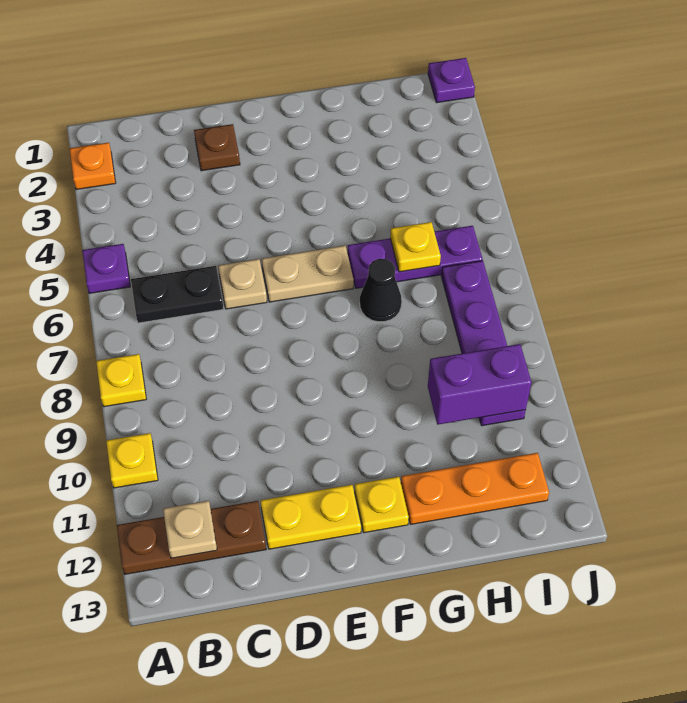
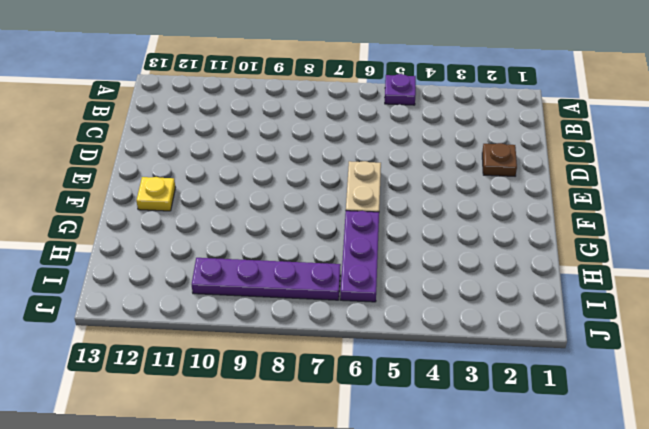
none -> orange plate A2 level 1
none -> yellow plate A8 level 1
none -> yellow plate A10 level 1

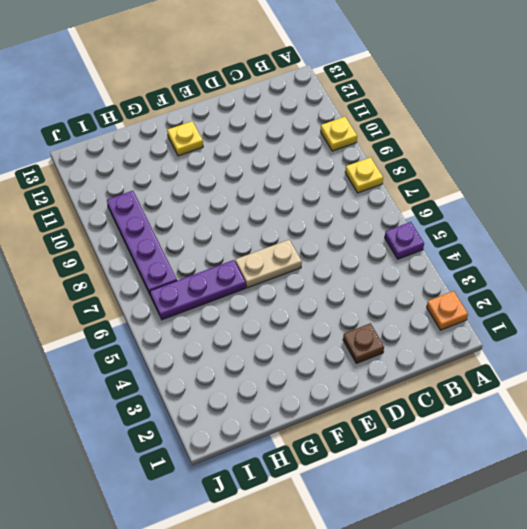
none -> brown plate A12:C12 level 1
none -> black plate B6:C6 level 1
none -> tan plate D6 level 1

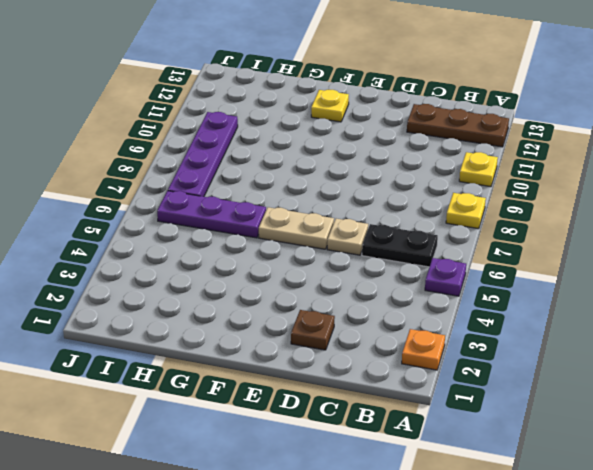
none -> yellow plate D12:E12 level 1
none -> black cone G7 level 1
none -> orange plate G12:I12 level 1

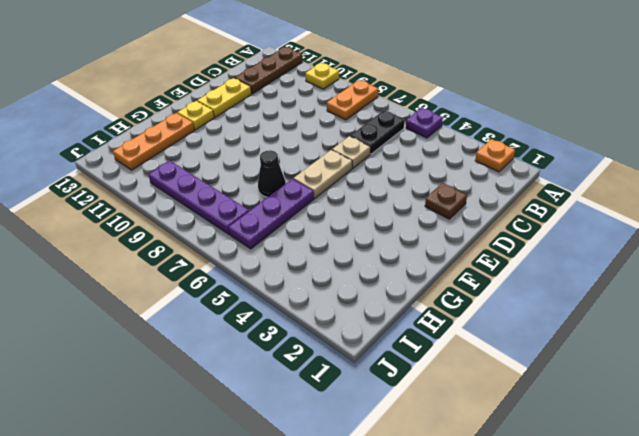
orange plate A8:B8 level 1 -> yellow plate A8 level 1
none -> purple plate J1 level 1
none -> tan plate B12 level 2
none -> yellow plate H6 level 2

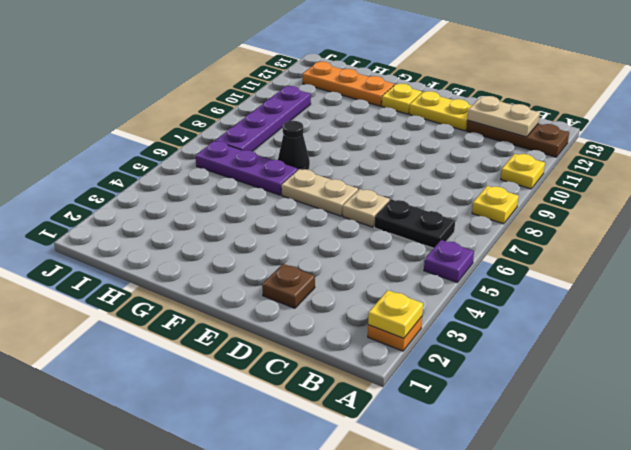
yellow plate A2 level 2 -> yellow plate H6 level 2
tan plate B12:C12 level 2 -> tan plate B12 level 2
none -> purple plate J1 level 1
none -> purple brick H10:I10 level 2

